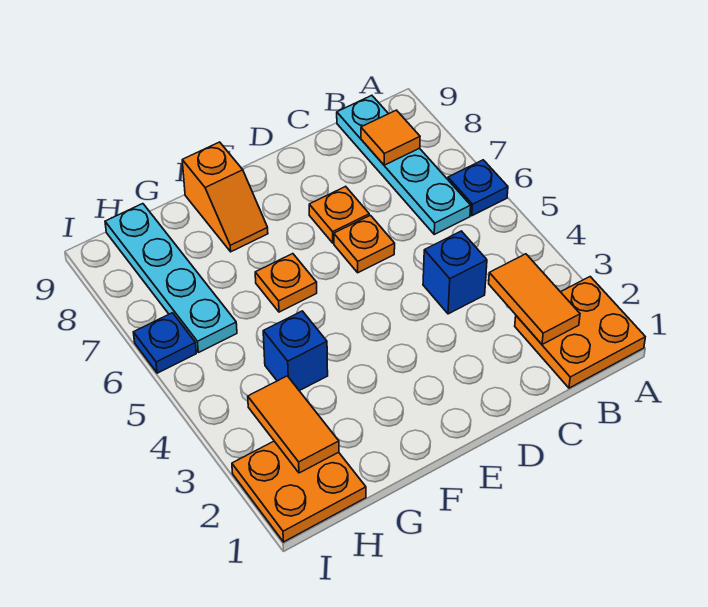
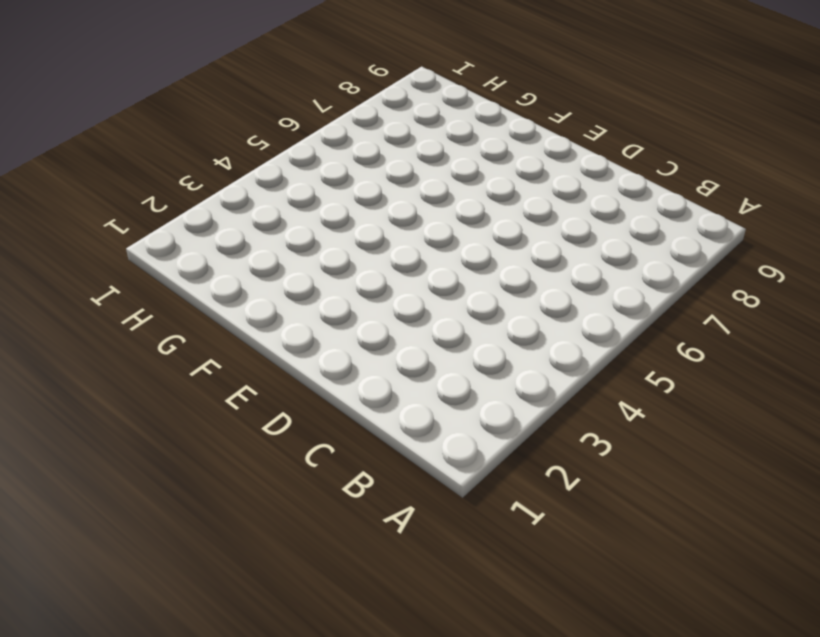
none -> orange plate A1:B2 level 1
none -> blue plate A6 level 1
none -> cyan plate B6:B9 level 1

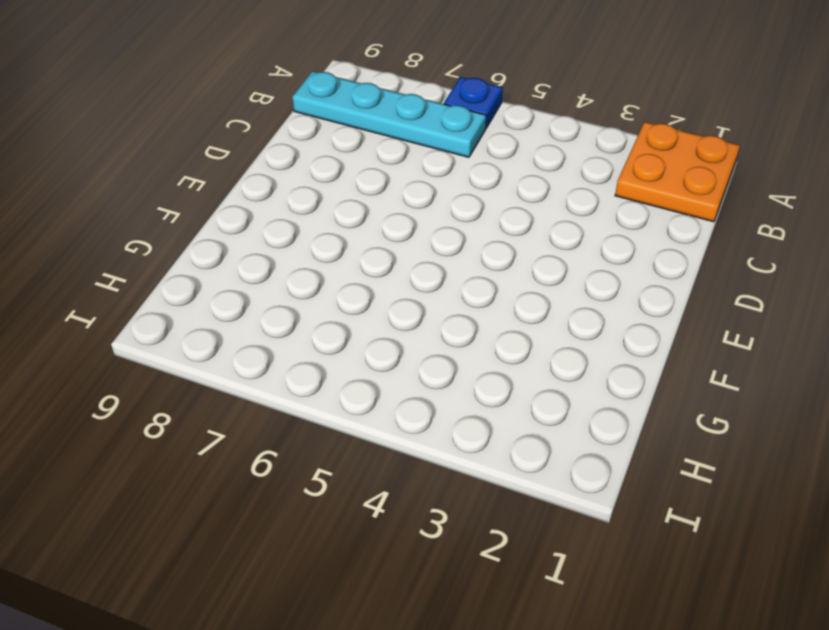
none -> blue brick C4 level 1
none -> orange plate D6 level 1
none -> orange plate D7 level 1

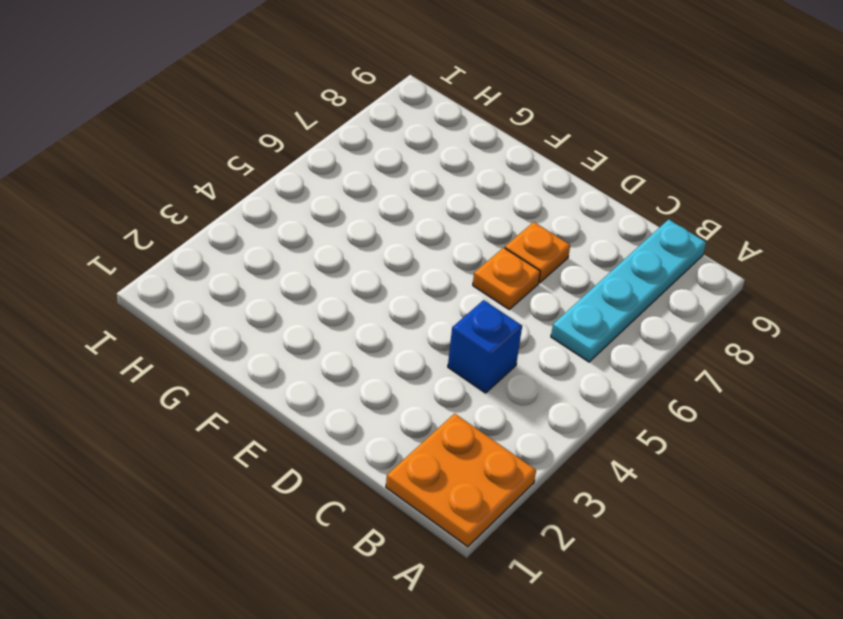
none -> blue plate A6 level 1
none -> orange plate F6 level 1
none -> orange slope F8:F9 level 1 top 9

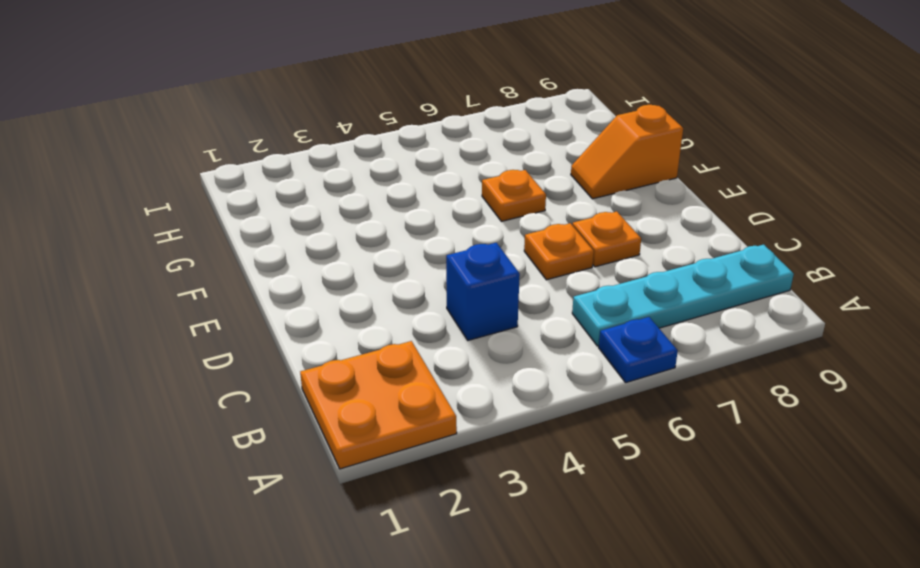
none -> blue brick G4 level 1
none -> orange plate H1:I2 level 1
none -> cyan plate H6:H9 level 1

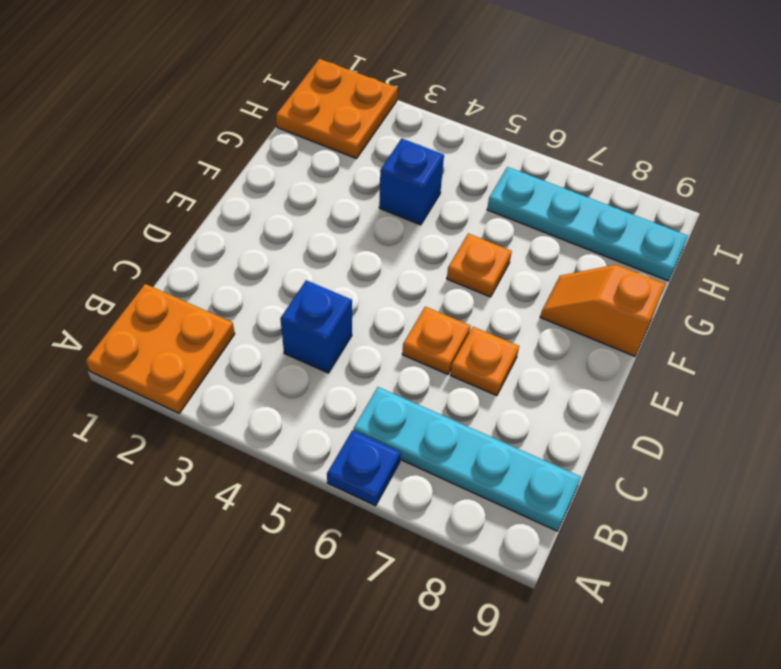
none -> blue plate I6 level 1
none -> orange tile B2:B3 level 2
none -> orange tile B8 level 2

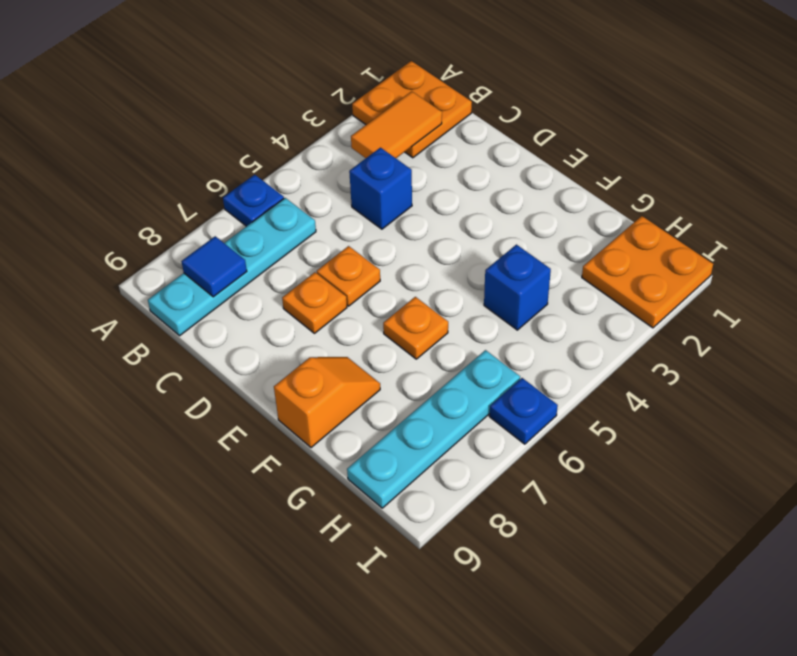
blue tile B8 level 2 -> orange tile B8 level 2
none -> orange tile H2:H3 level 2

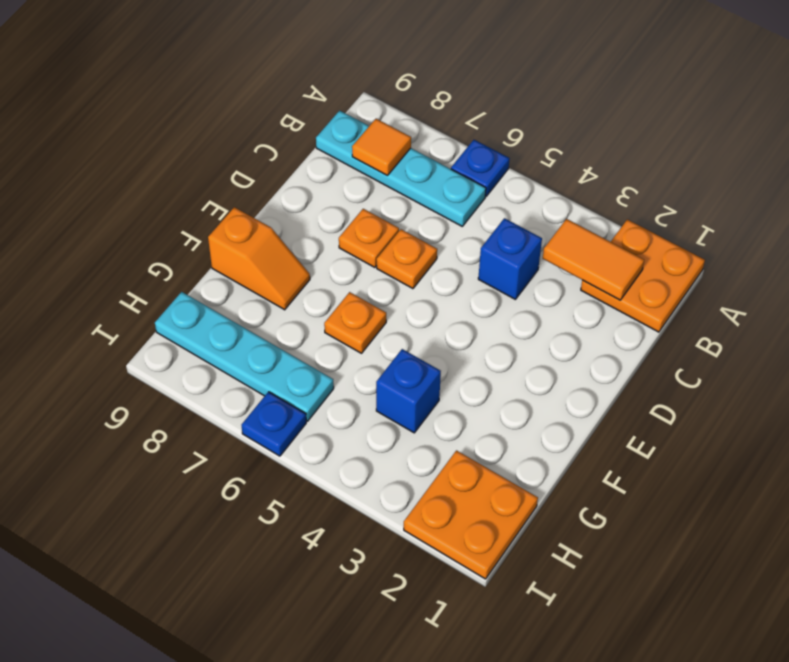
none -> orange tile H2:H3 level 2

